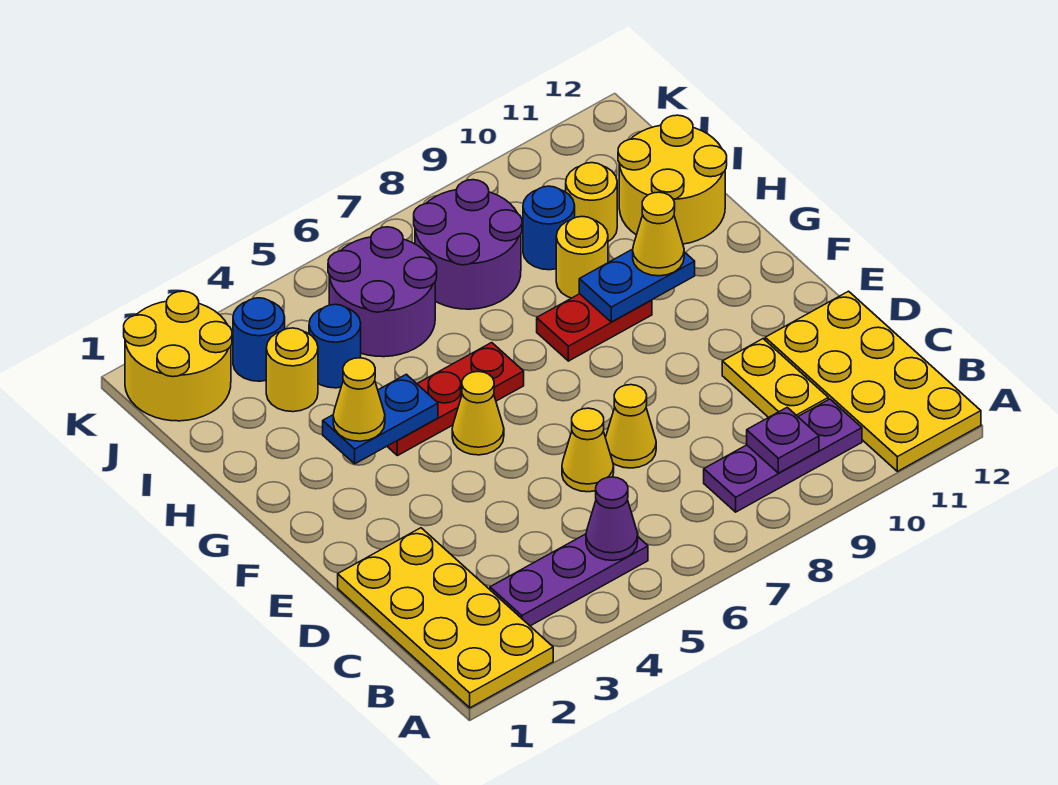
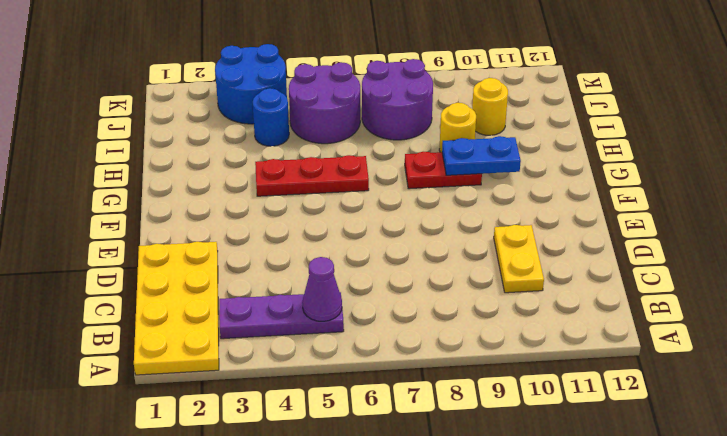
blue round brick J3:K4 level 1 -> blue round brick J3 level 1
none -> yellow plate A11:D12 level 1
none -> purple plate B8:B10 level 1
none -> yellow cone D6 level 1

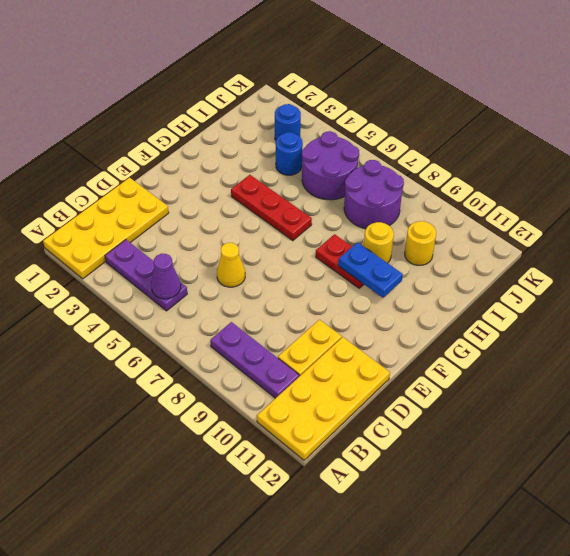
none -> yellow cone D7 level 1
none -> yellow cone F5 level 1
none -> yellow round brick H11:I12 level 1

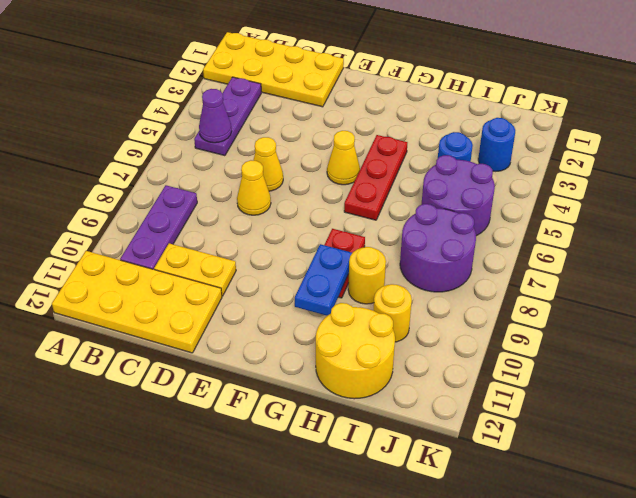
none -> yellow round brick I3 level 1
none -> blue round brick I9 level 1
none -> yellow round brick J1:K2 level 1

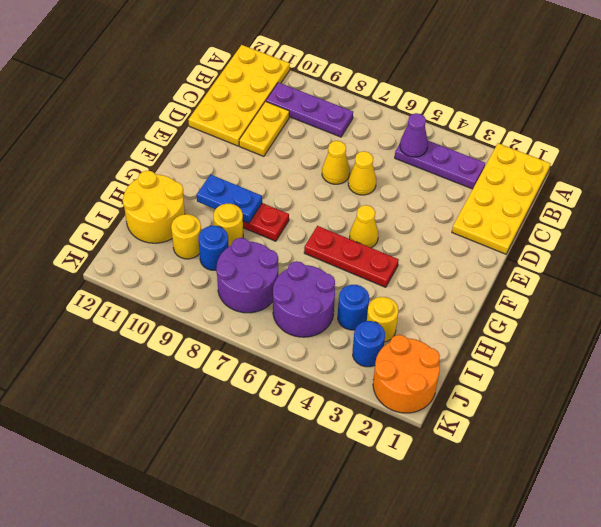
orange round brick J1:K2 level 1 -> yellow round brick J1:K2 level 1
none -> purple plate B9 level 2
none -> blue plate G3:G4 level 2
none -> yellow cone G3 level 3

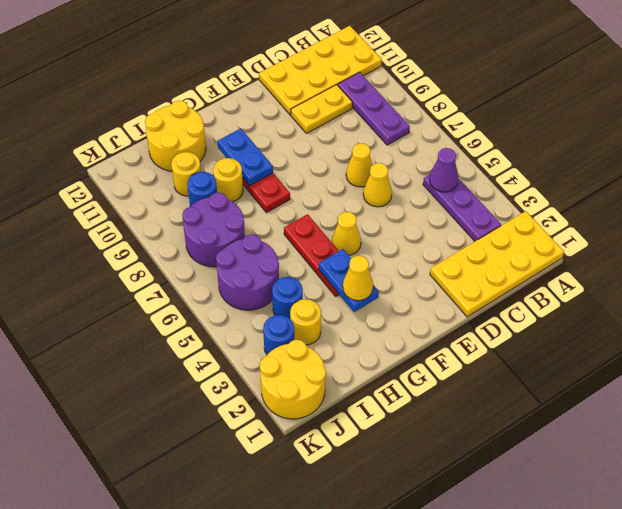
none -> purple plate B9 level 2
none -> yellow cone G10 level 3

